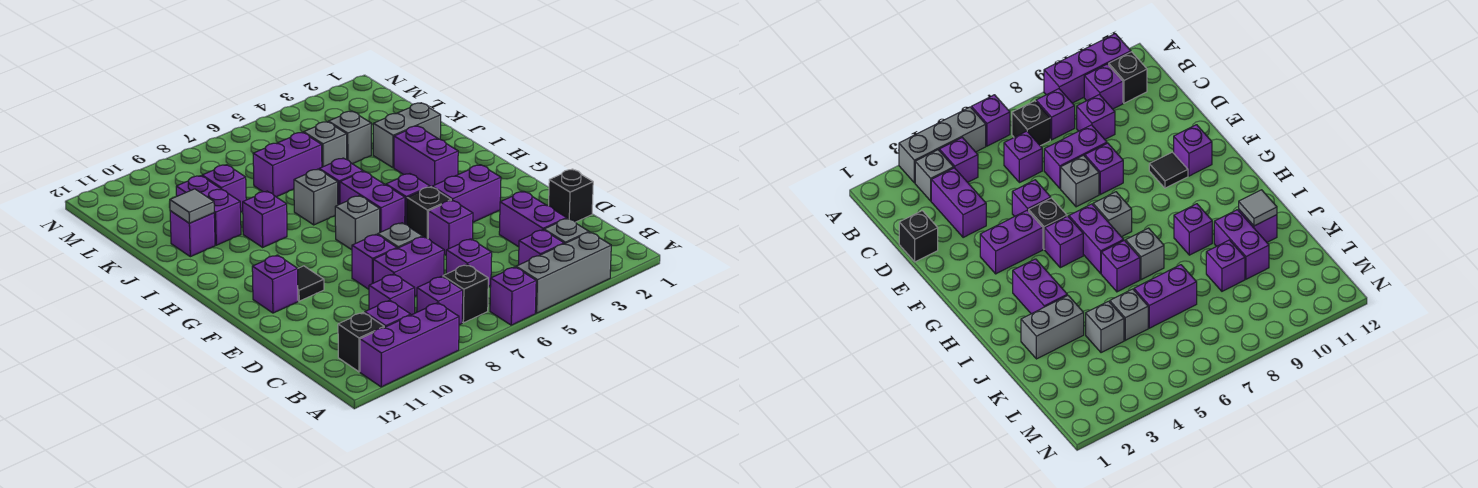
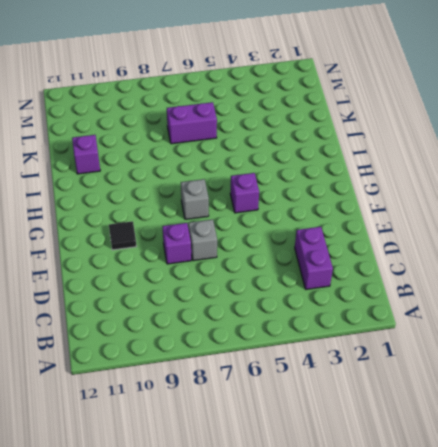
none -> grey brick A3:A5 level 1
none -> purple brick A6 level 1
none -> purple brick A9:A11 level 1
none -> grey brick B3 level 1

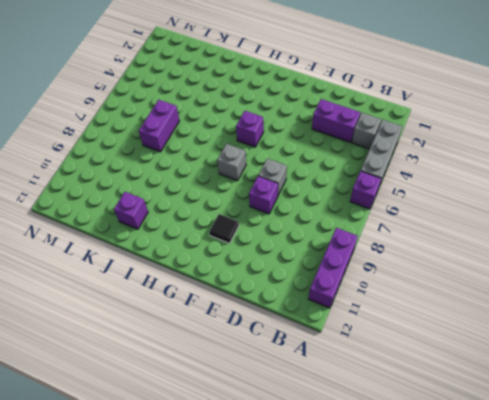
none -> purple brick B4 level 1
none -> black brick B7 level 1
none -> purple brick B8 level 1
none -> purple brick B10 level 1

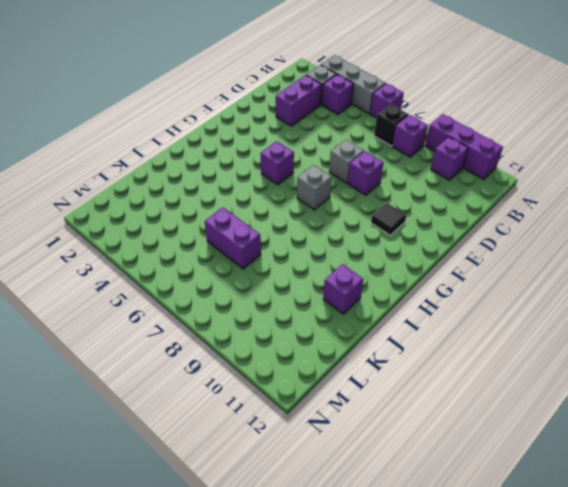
none -> black brick B11 level 1
none -> purple brick C6 level 1
none -> purple brick C9 level 1
none -> black brick D1 level 1

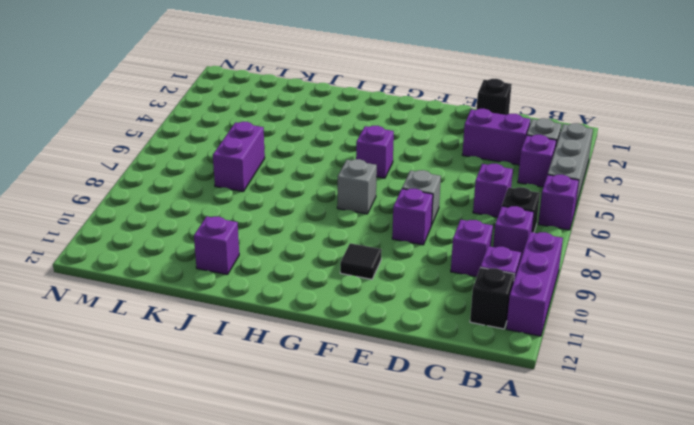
none -> purple brick D7:D8 level 1
none -> purple brick E5 level 1
none -> purple brick F3:F4 level 1
none -> black brick F5 level 1

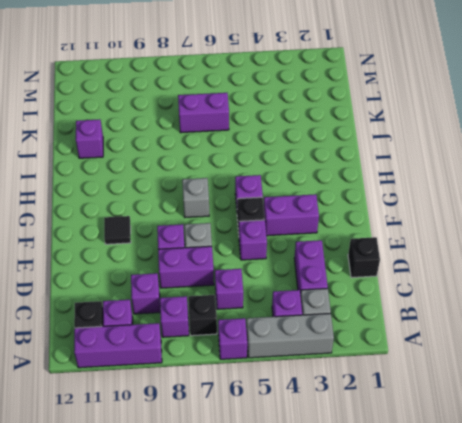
none -> purple brick F11 level 1
none -> purple brick G6:H6 level 1
none -> purple brick H3:I3 level 1
none -> purple brick I6 level 1

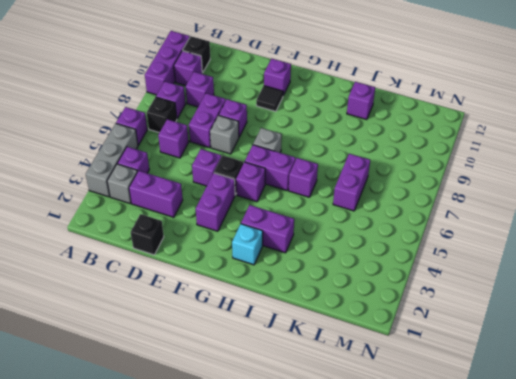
cyan brick H2 level 1 -> none
none -> grey brick I7 level 1
none -> purple brick I9 level 1
none -> grey brick J2:J3 level 1
none -> purple brick J10:K10 level 1

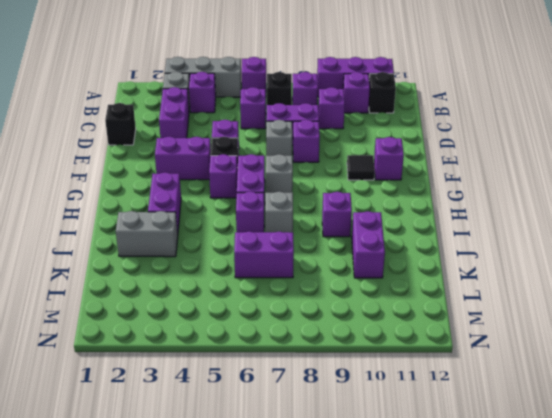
none -> purple brick J11 level 1
none -> grey brick K4 level 1
none -> grey brick K5 level 1
none -> purple brick K9 level 1

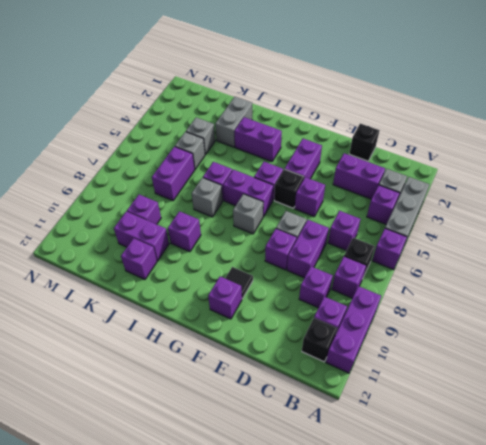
none -> grey tile J11 level 2

